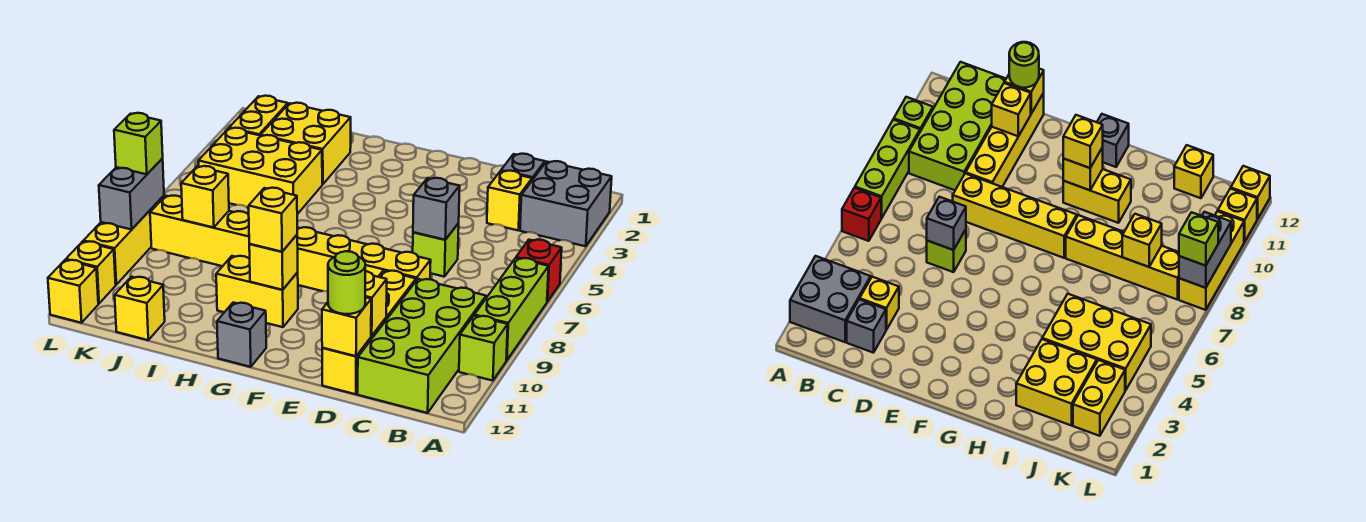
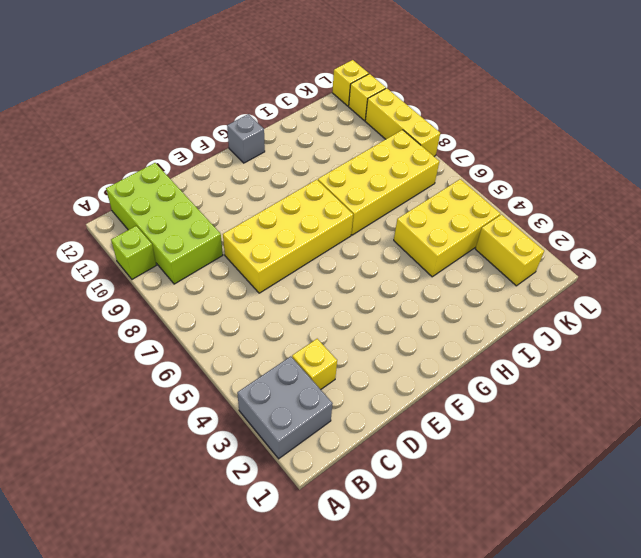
yellow brick D7:G8 level 1 -> yellow brick D8:G8 level 1
yellow brick H7:K8 level 1 -> yellow brick H8:K8 level 1
none -> red brick A6 level 1
none -> lime brick A7:A9 level 1
none -> grey brick C2 level 1

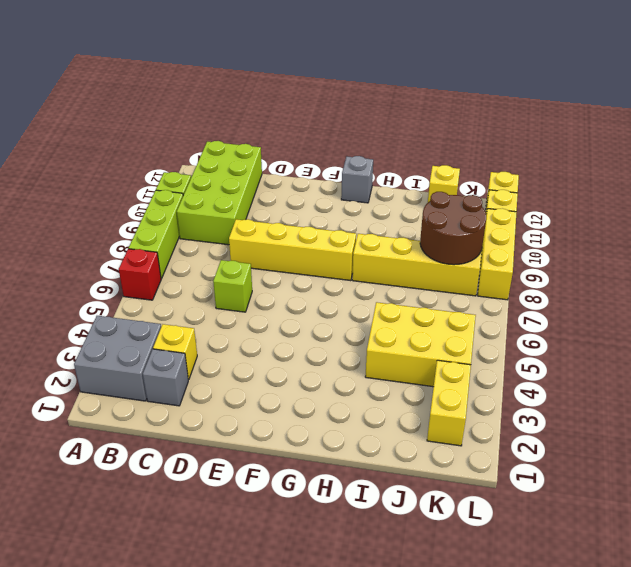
brown round brick J8:K9 level 2 -> yellow brick J8 level 2
none -> yellow brick D9:D12 level 1
none -> yellow brick G10:H10 level 1
none -> yellow brick I2:J3 level 1

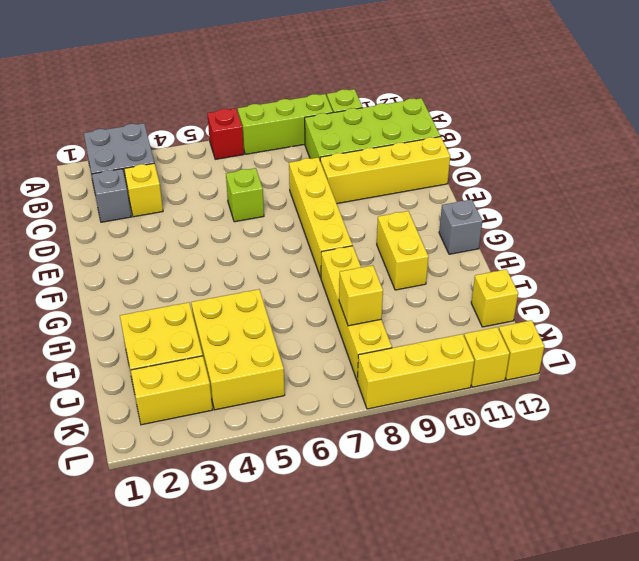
none -> grey brick D6 level 2
none -> yellow brick D11 level 2
none -> yellow brick D12 level 2

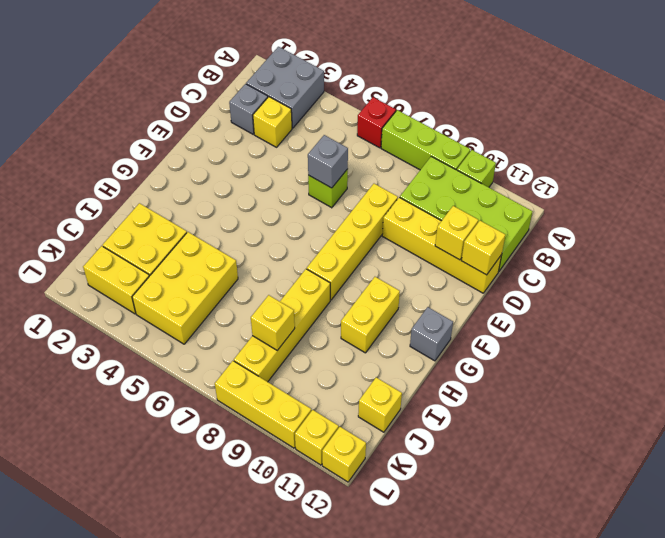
none -> yellow brick G10 level 2
none -> grey brick L8:L9 level 2
none -> lime round brick D12 level 3

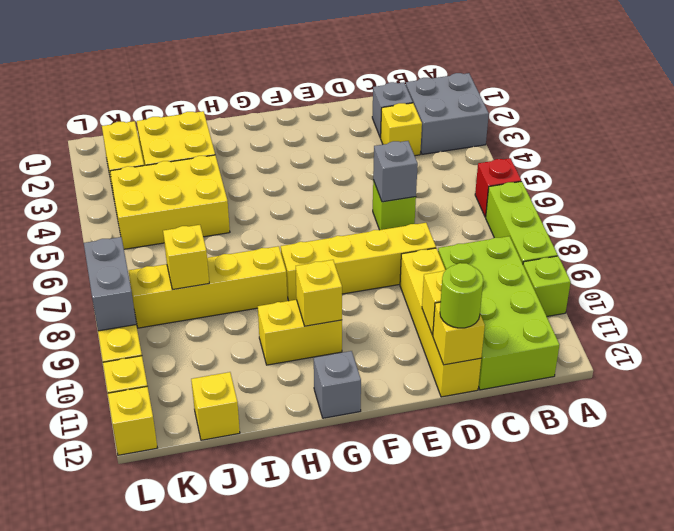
none -> yellow brick G10 level 3
none -> lime brick L8 level 3

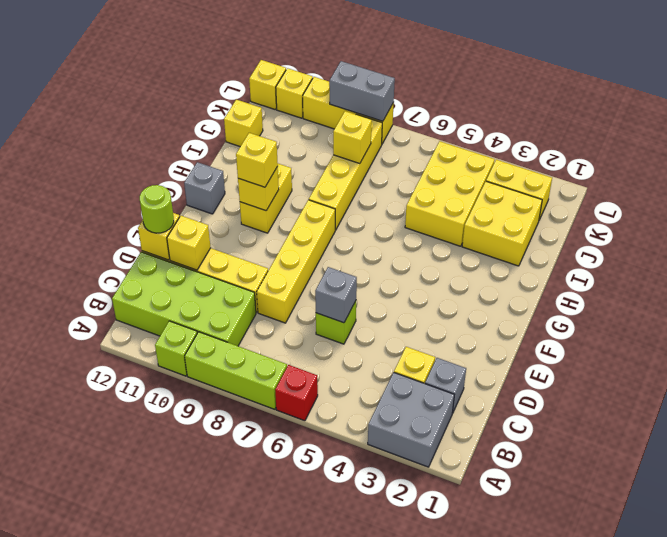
none -> lime brick L8 level 3

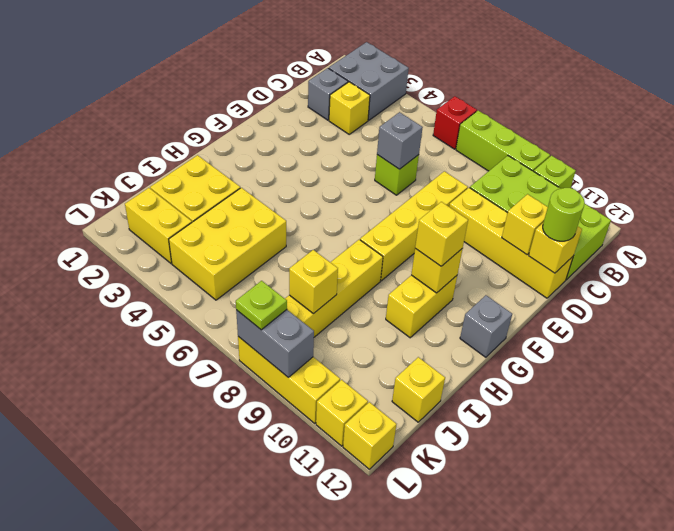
lime plate L8 level 3 -> lime brick L8 level 3

